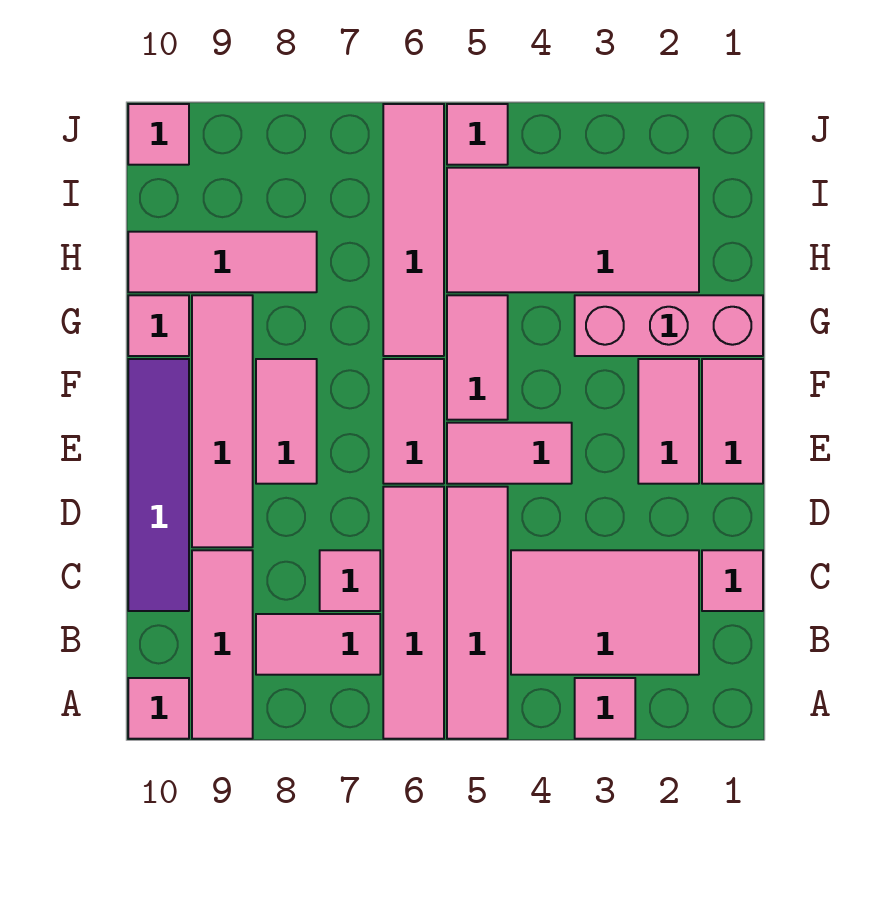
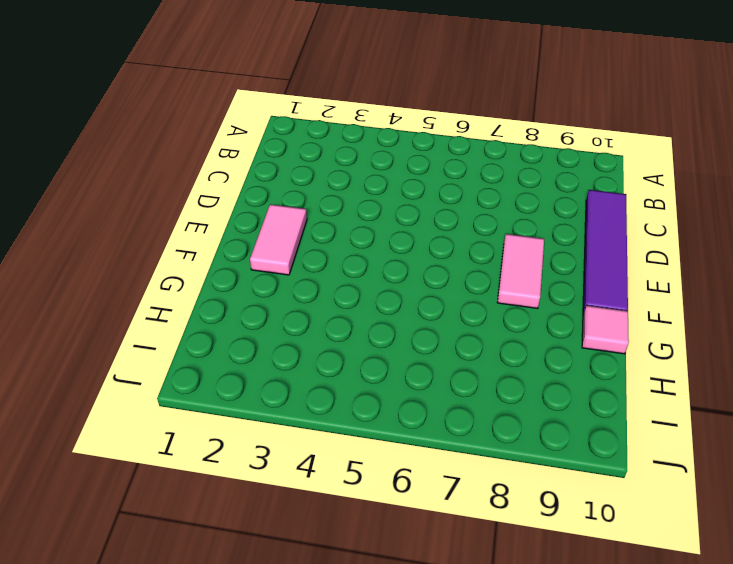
none -> pink tile A3 level 1
none -> pink tile A5:D5 level 1
none -> pink tile A6:D6 level 1

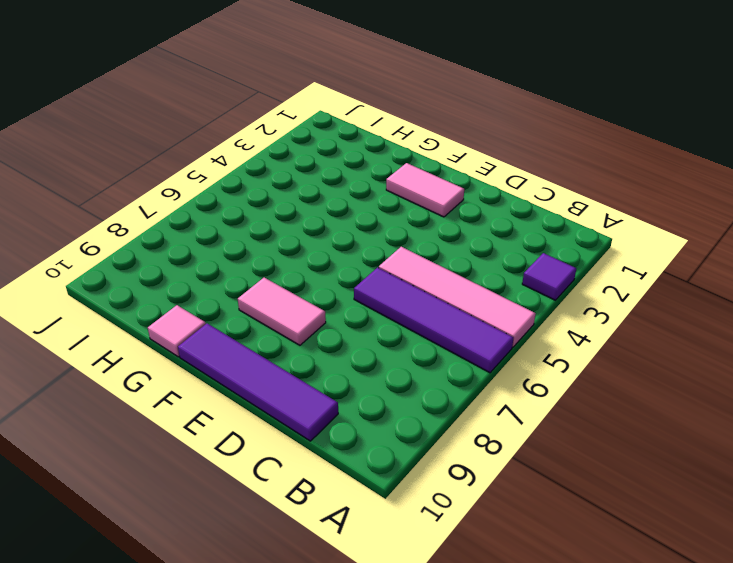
purple tile A3 level 1 -> pink tile A3 level 1
purple tile A6:D6 level 1 -> pink tile A6:D6 level 1
none -> pink tile A9:C9 level 1
none -> pink tile A10 level 1
none -> pink tile B2:C4 level 1

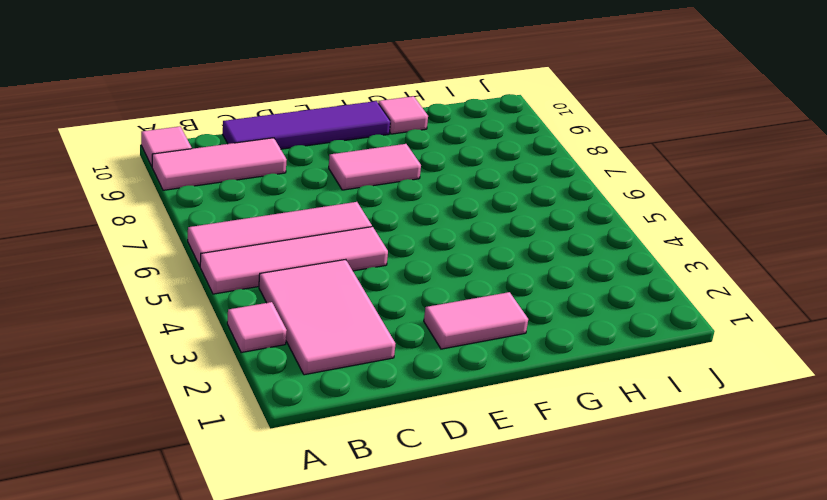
none -> pink tile B7:B8 level 1
none -> pink tile C1 level 1
none -> pink tile C7 level 1

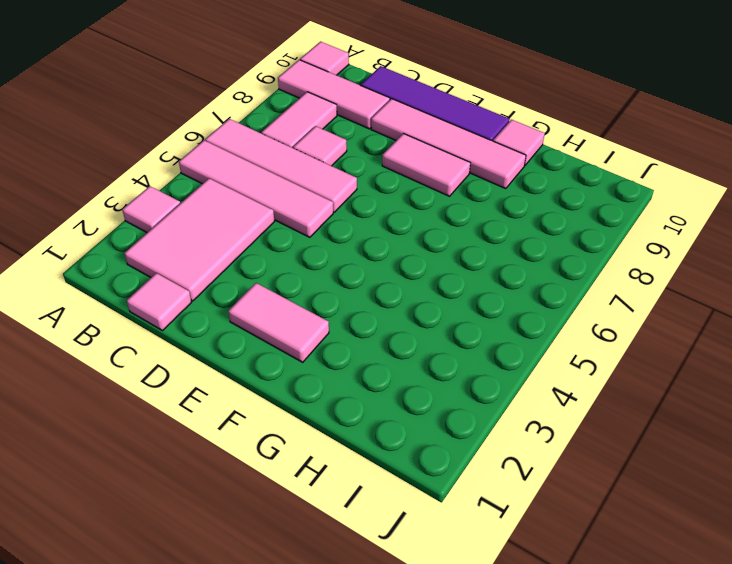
none -> pink tile E1:F1 level 1
none -> pink tile E4:E5 level 1
none -> pink tile E6:F6 level 1

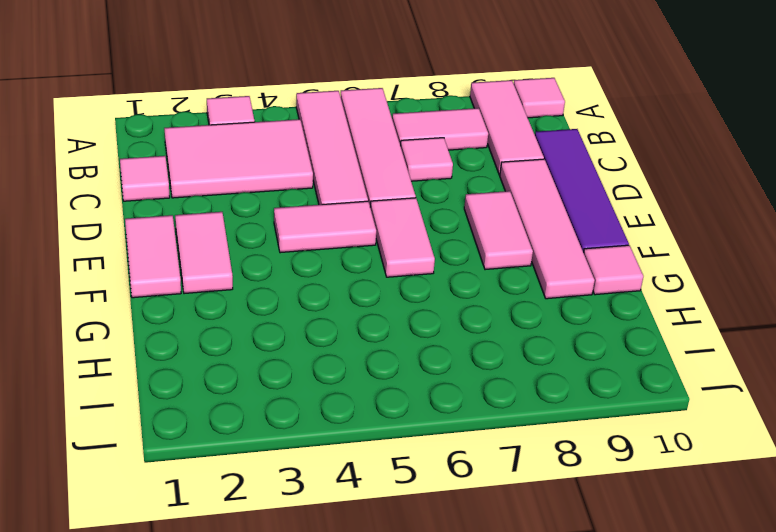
none -> pink tile F5:G5 level 1
none -> pink brick G1:G3 level 1
none -> pink tile G6:J6 level 1

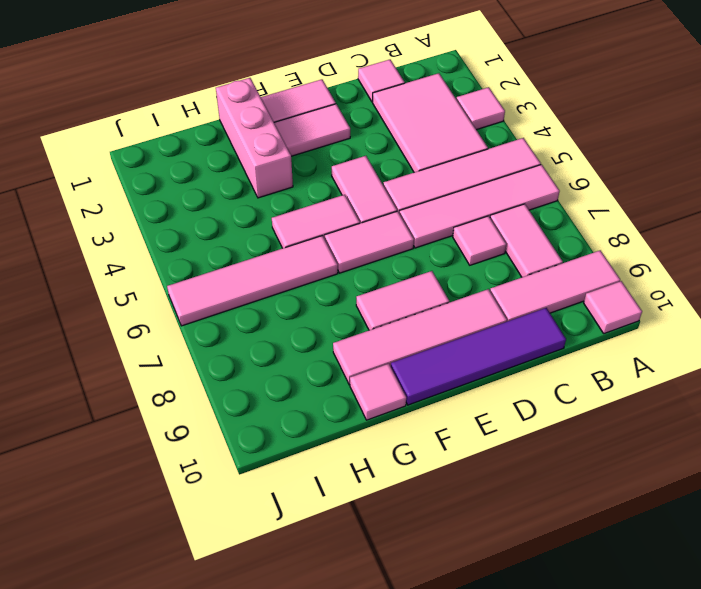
none -> pink tile H2:I5 level 1
none -> pink tile H8:H10 level 1
none -> pink tile J5 level 1

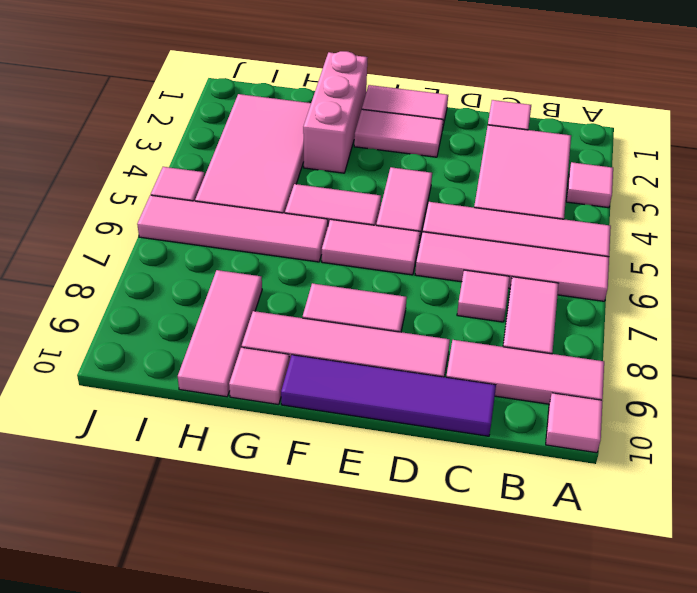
none -> pink tile J10 level 1

